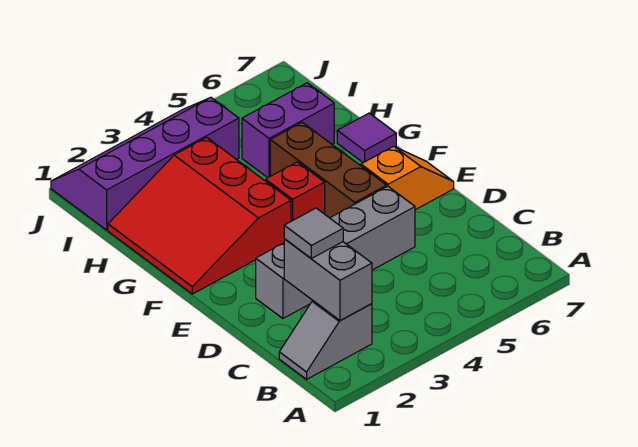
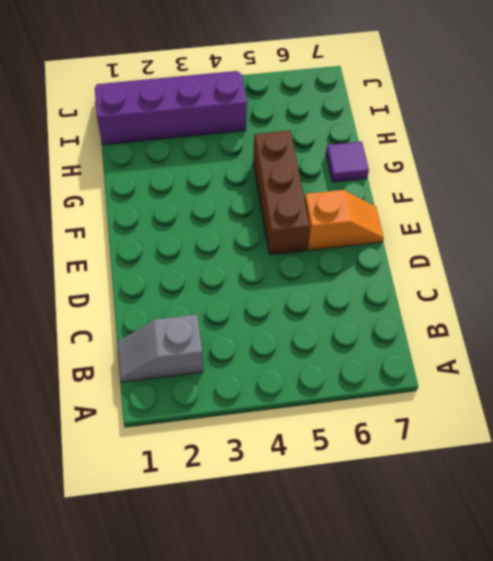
none -> grey brick D2:D5 level 1
none -> red slope F1:H3 level 1 top 3

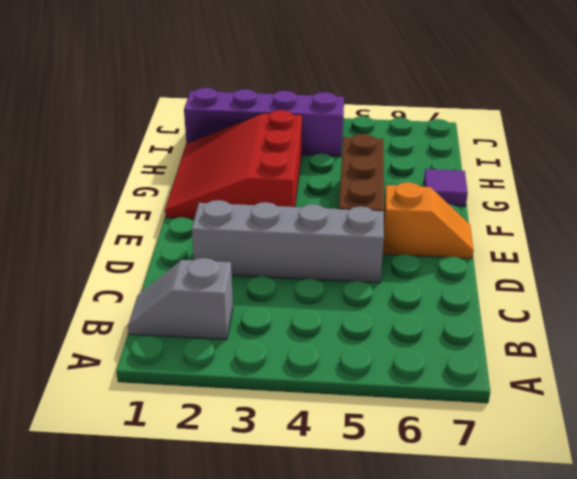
none -> red brick F4 level 1
none -> purple brick H5:H6 level 1

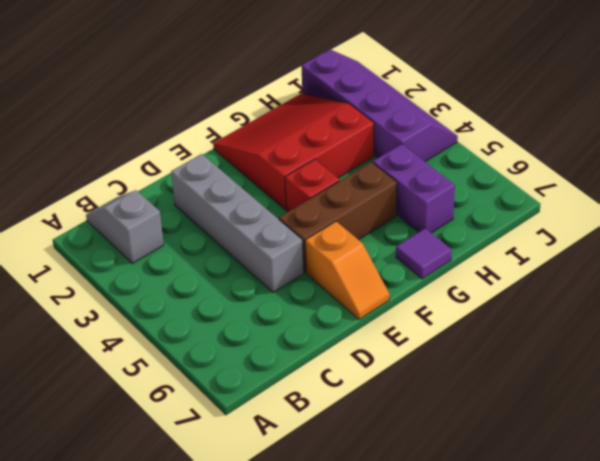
none -> grey brick B2:C2 level 2
none -> grey tile C2 level 3

